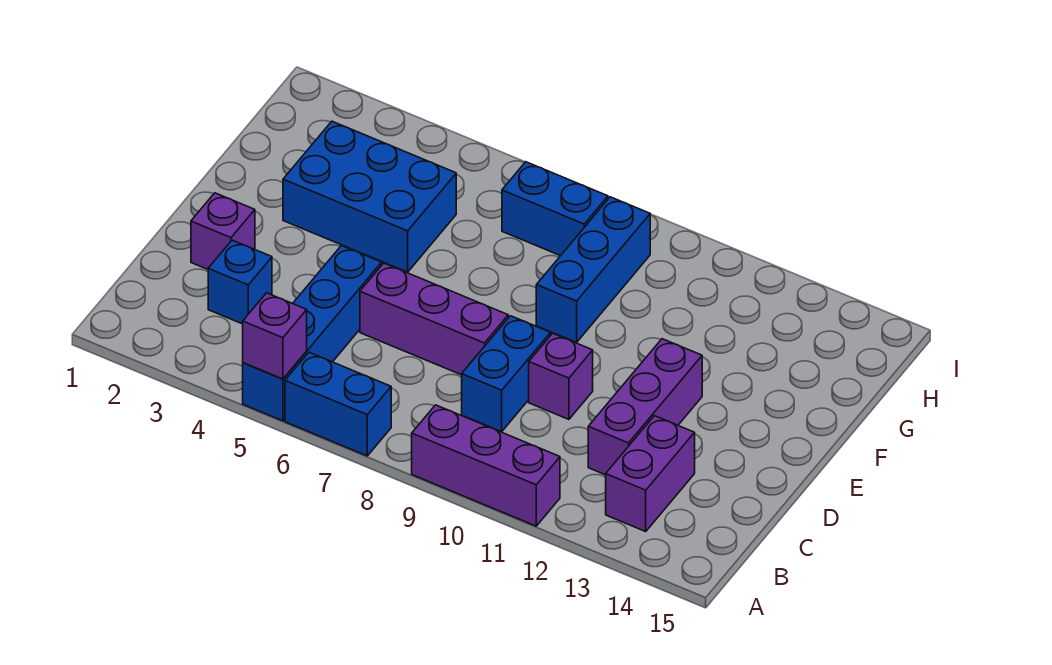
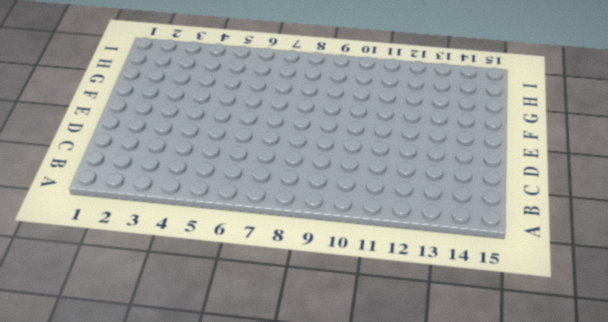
none -> blue brick A5:D5 level 1
none -> blue brick A6:A7 level 1
none -> purple brick A9:A11 level 1

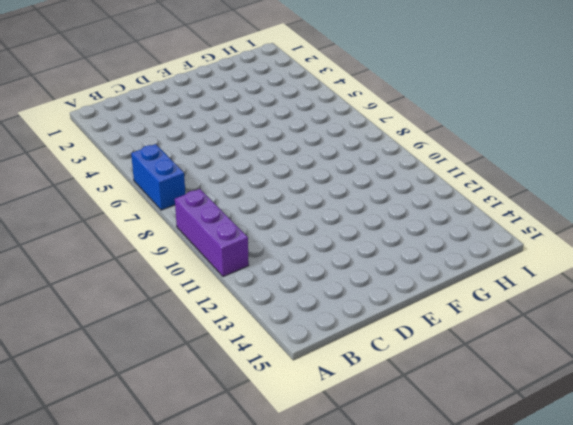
none -> blue brick A5:D5 level 1
none -> purple brick B13:C13 level 1
none -> blue brick C3 level 1

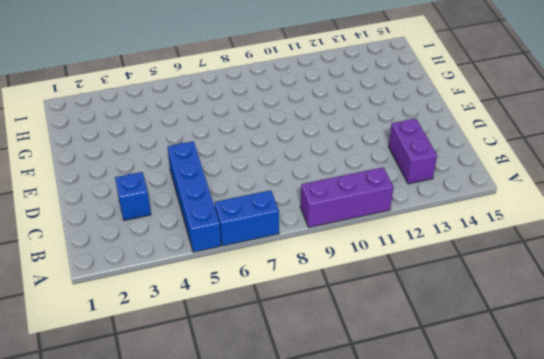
none -> blue brick C9:D9 level 1
none -> purple brick C12:E12 level 1
none -> purple brick D2 level 1

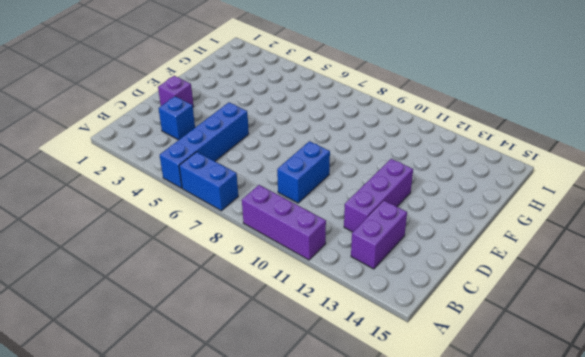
none -> purple brick D6:D8 level 1
none -> purple brick D10 level 1
none -> blue brick F3:G5 level 1

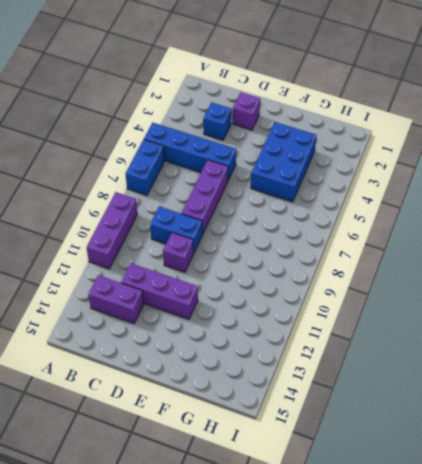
none -> blue brick F9:H9 level 1
none -> blue brick H7:H8 level 1
none -> purple brick A5 level 2

